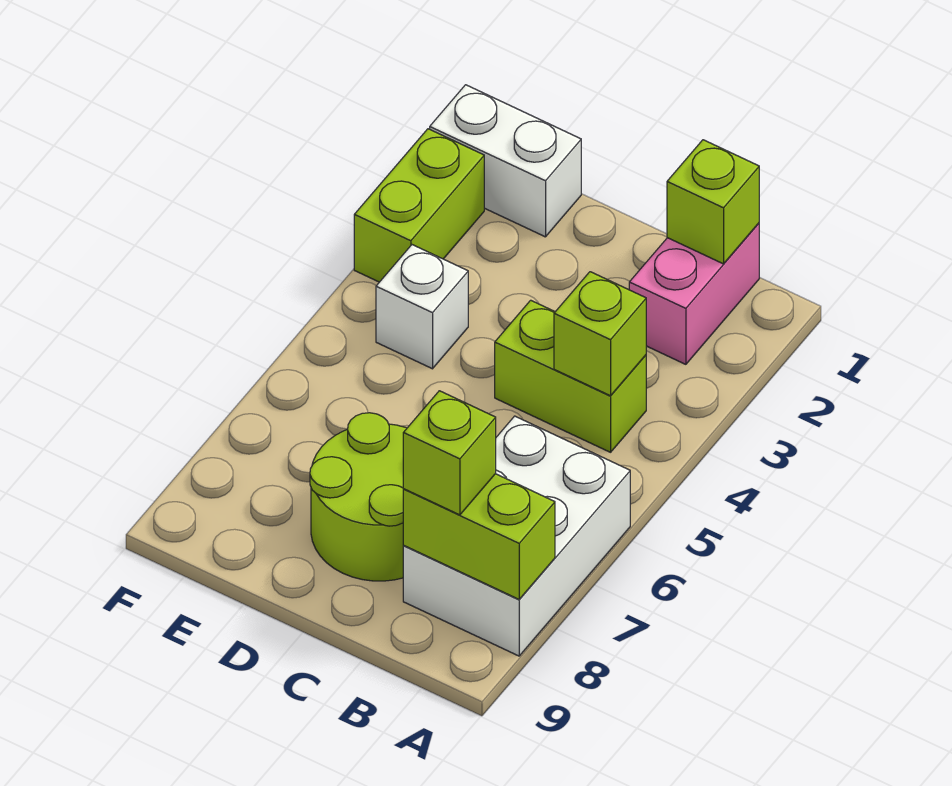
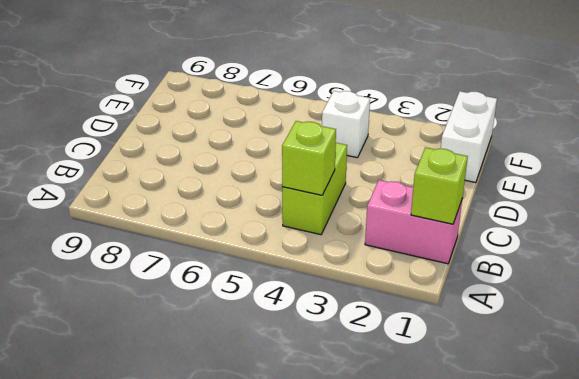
none -> white brick A6:B8 level 1
none -> lime round brick C7:D8 level 1

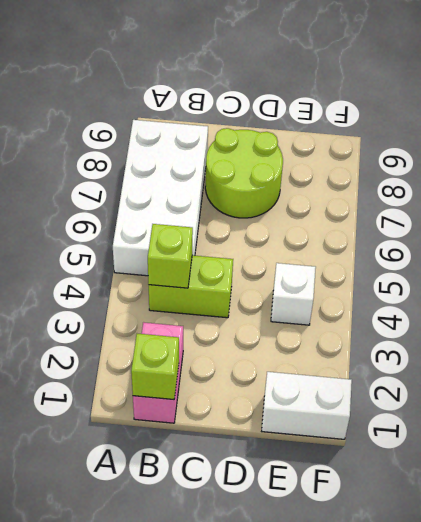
white brick A5:B8 level 1 -> white brick A6:B8 level 1
none -> lime brick F2:F3 level 1
none -> lime brick A8:B8 level 2

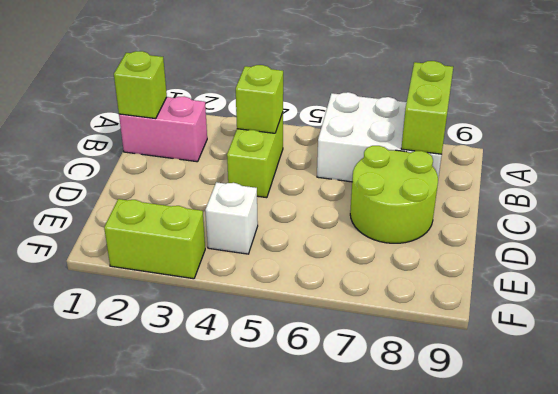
none -> white brick E1:F1 level 1
none -> lime brick B8 level 3

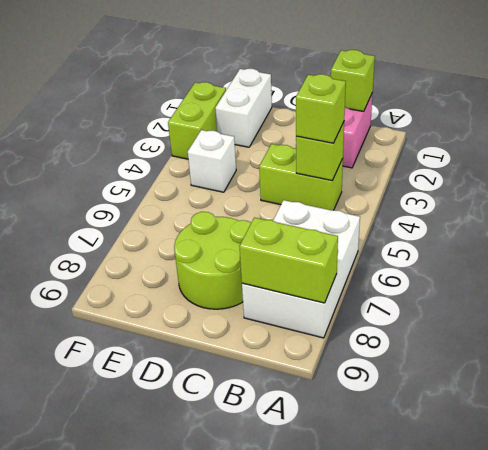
lime brick B4 level 3 -> lime brick B8 level 3
white brick E1:E2 level 1 -> white brick E1:F1 level 1

